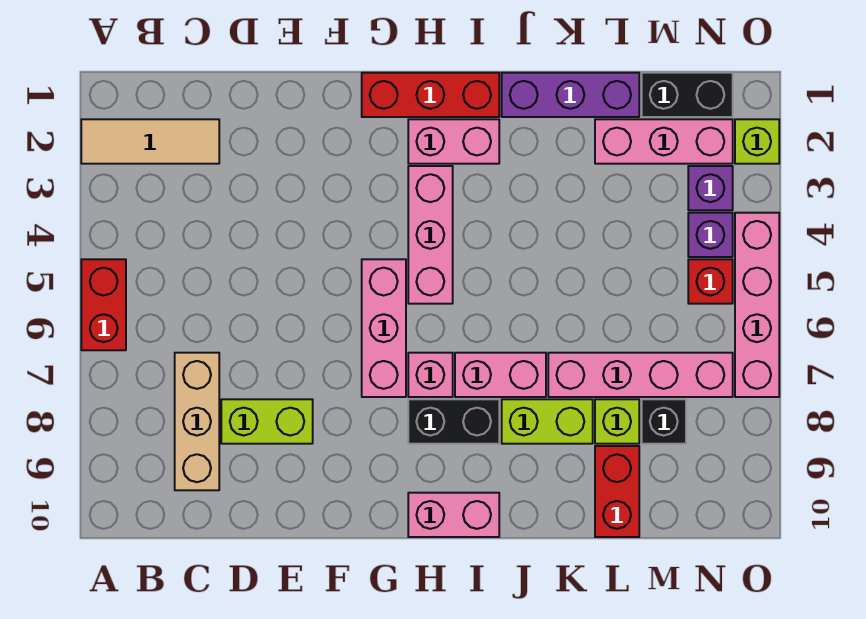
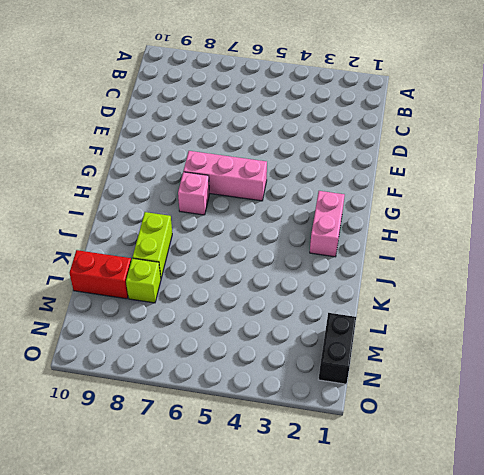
none -> tan tile A2:C2 level 1
none -> red brick A5:A6 level 1
none -> tan brick C7:C9 level 1

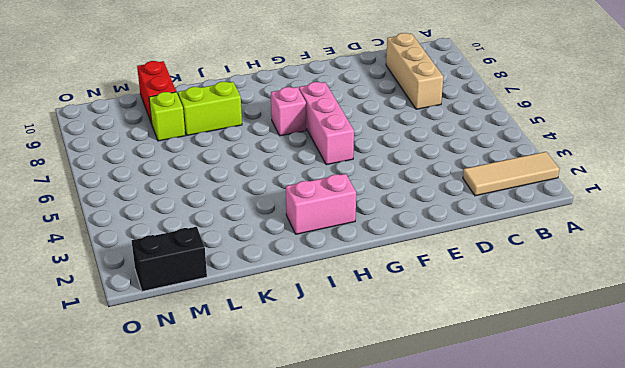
none -> red brick A5:A6 level 1
none -> lime brick D8:E8 level 1
none -> red brick G1:I1 level 1

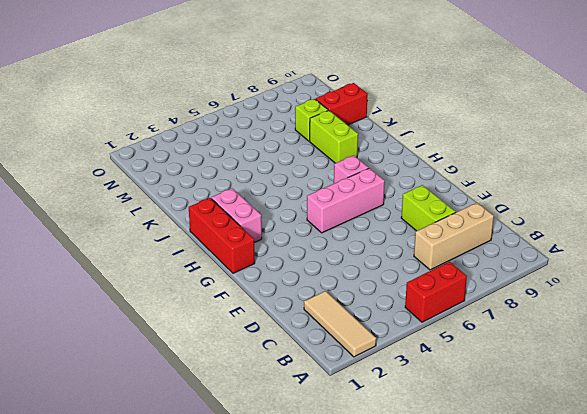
none -> pink brick H3:H5 level 1
none -> black brick H8:I8 level 1
none -> pink brick H10:I10 level 1

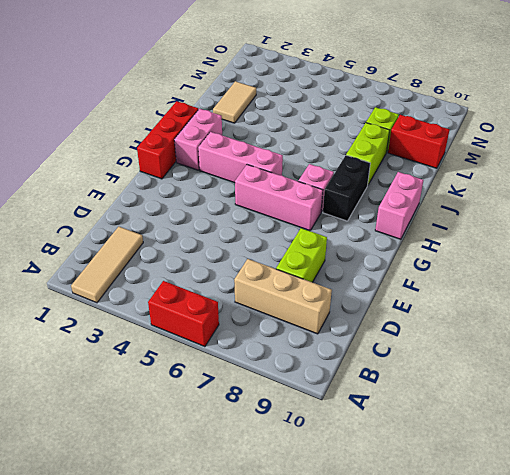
tan tile K2:L2 level 1 -> pink brick L2:N2 level 1
none -> pink brick I7:J7 level 1
none -> purple brick J1:L1 level 1
none -> pink brick K7:N7 level 1

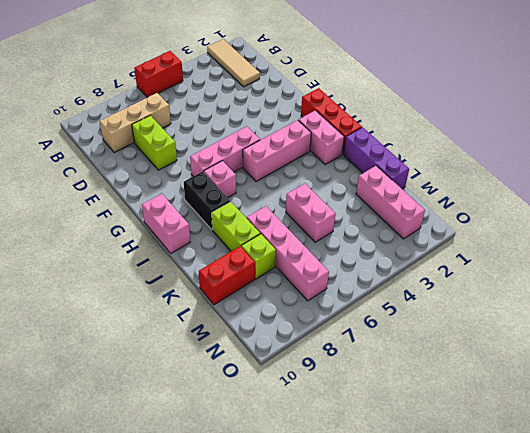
pink brick K5:L5 level 1 -> pink brick I7:J7 level 1
none -> black brick M1:N1 level 1
none -> black brick M8 level 1
none -> purple brick N3 level 1

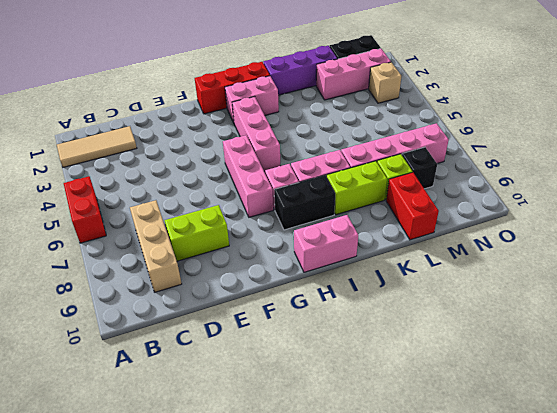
tan brick N3 level 1 -> purple brick N3 level 1
none -> purple brick N4 level 1
none -> red brick N5 level 1
none -> lime brick O2 level 1

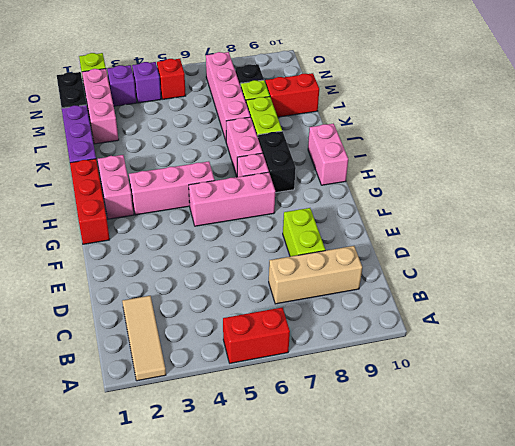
none -> pink brick O4:O7 level 1

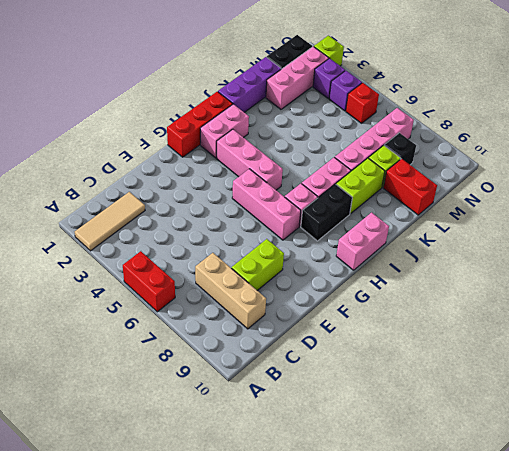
none -> pink brick O4:O7 level 1

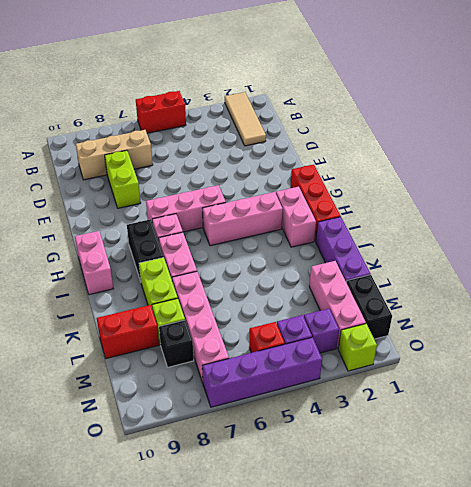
purple brick O4:O7 level 1 -> pink brick O4:O7 level 1

